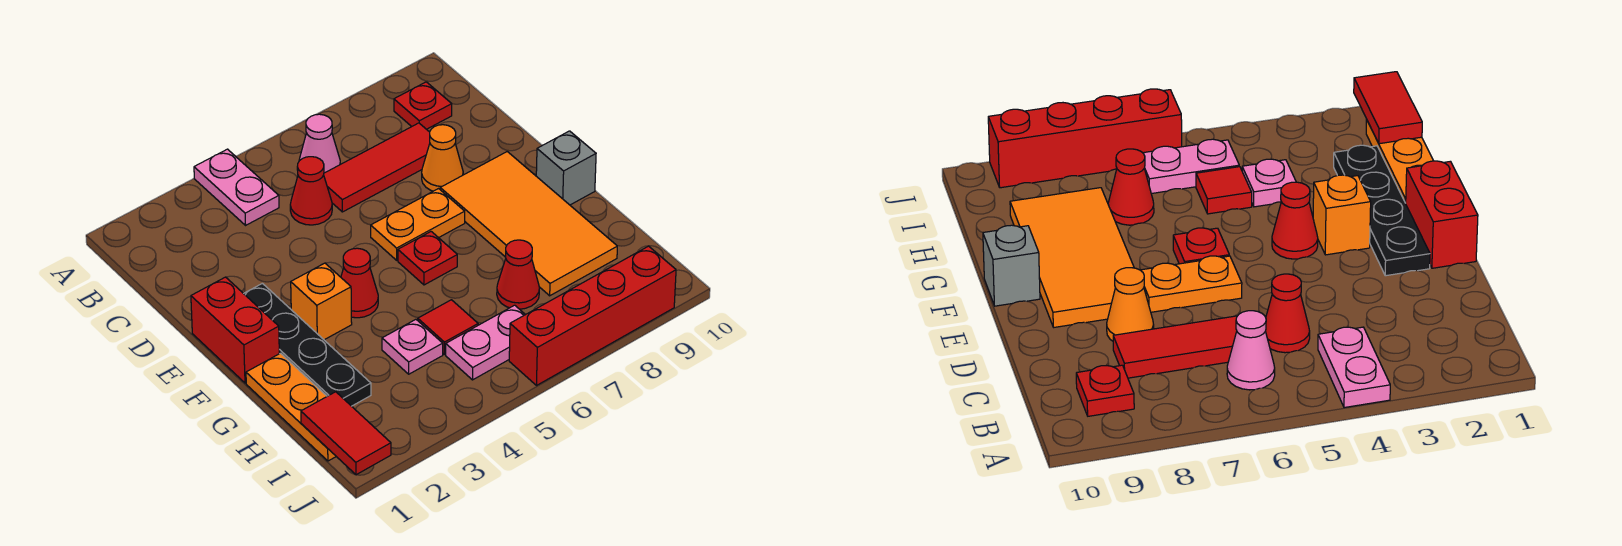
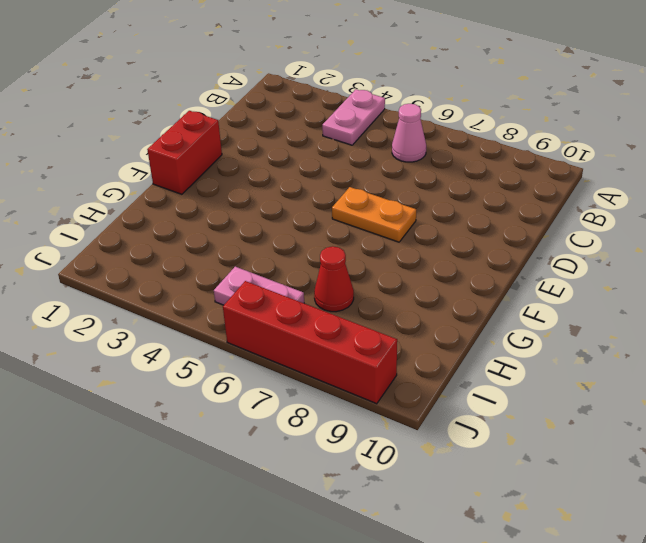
none -> red plate B9 level 1
none -> red cone C5 level 1
none -> red tile C6:C8 level 1

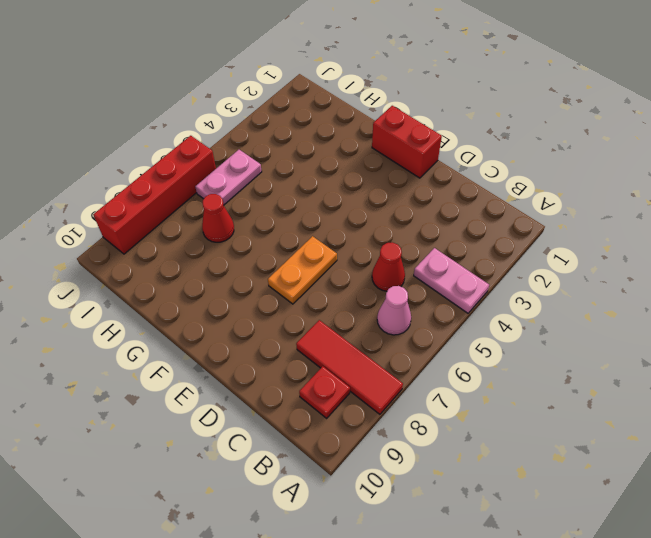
red tile A8:C8 level 1 -> red tile C6:C8 level 1
none -> orange cone D8 level 1
none -> black plate E2:H2 level 1
none -> orange tile E8:H9 level 1

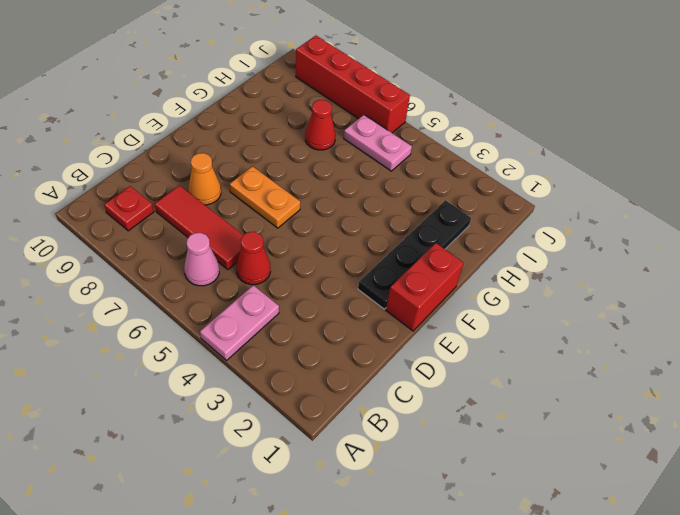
none -> orange tile E8:H9 level 1
none -> orange brick F3 level 1
none -> red cone F4 level 1

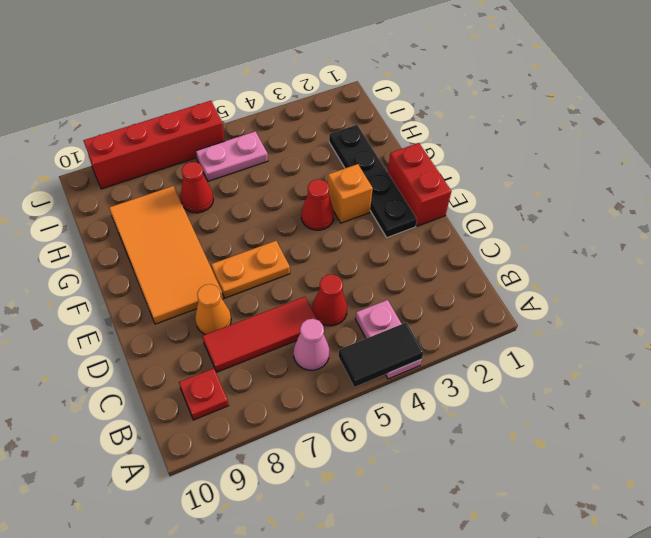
black tile A4:A5 level 2 -> none
none -> red plate F6 level 1
none -> grey brick F10 level 1
none -> orange plate G1:I1 level 1

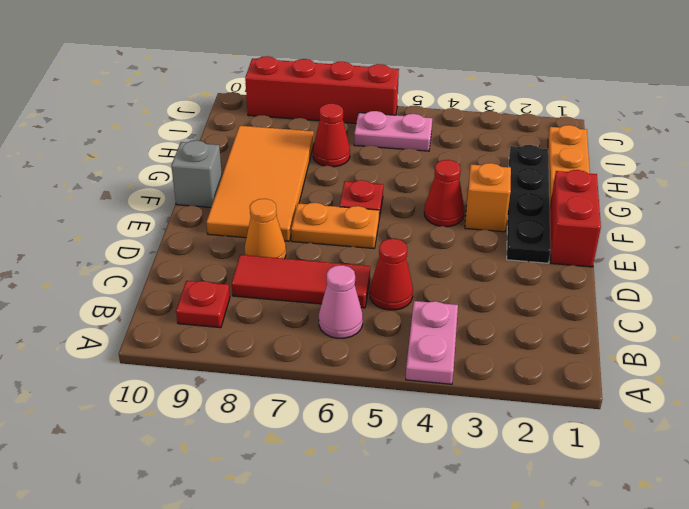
none -> pink plate H4 level 1
none -> red tile H5 level 1
none -> red tile I1:J1 level 2

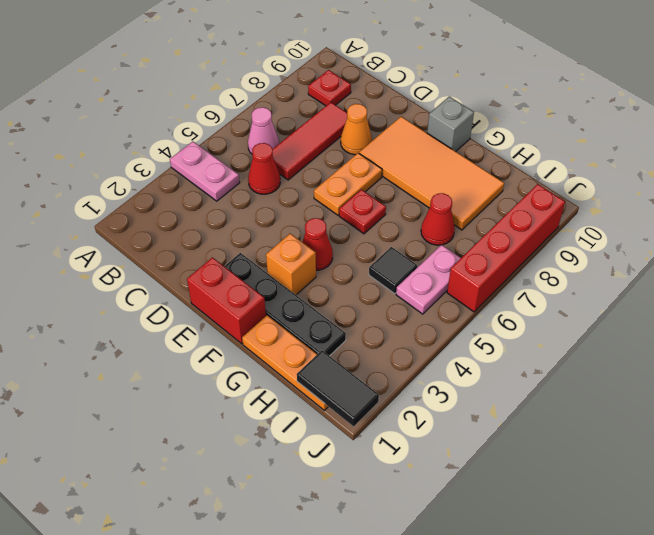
black tile H5 level 1 -> red tile H5 level 1
black tile I1:J1 level 2 -> red tile I1:J1 level 2
none -> pink plate H4 level 1

